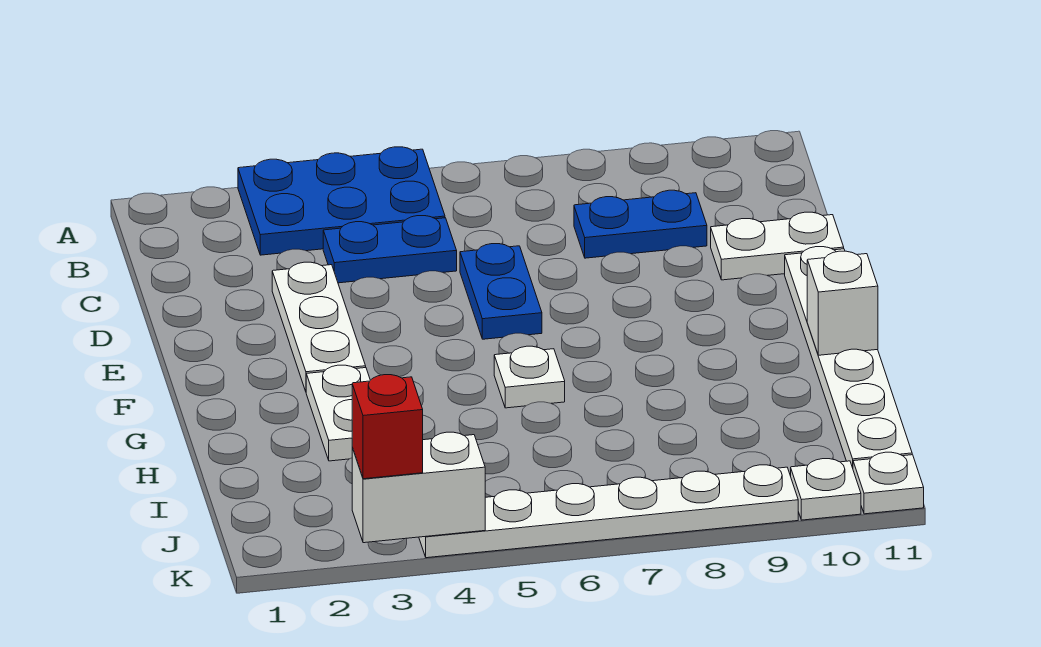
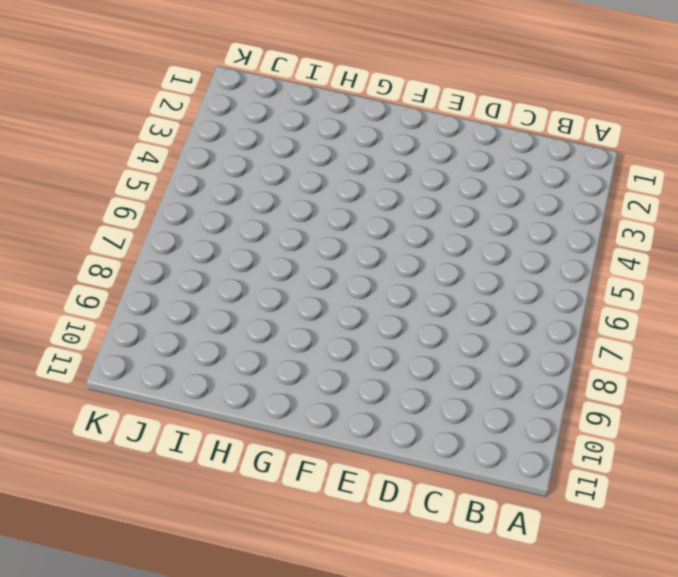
none -> blue plate A3:B5 level 1
none -> blue plate C4:C5 level 1
none -> blue plate C8:C9 level 1

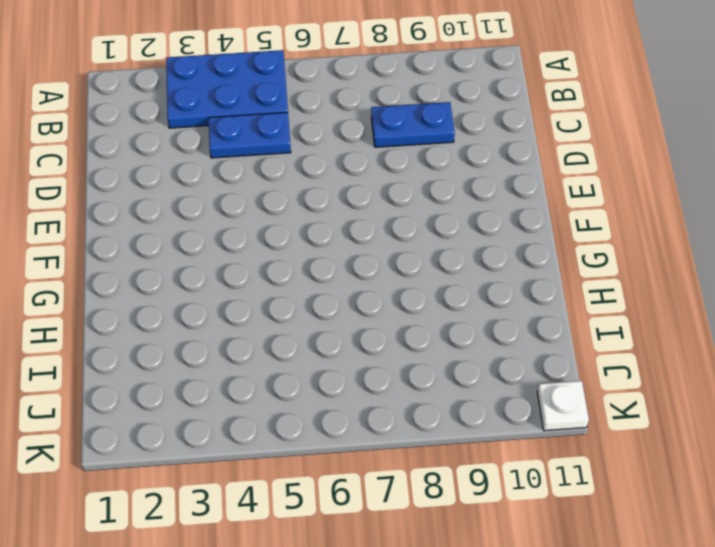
none -> white plate D3:F3 level 1
none -> blue plate D6:E6 level 1
none -> white plate D10:D11 level 1

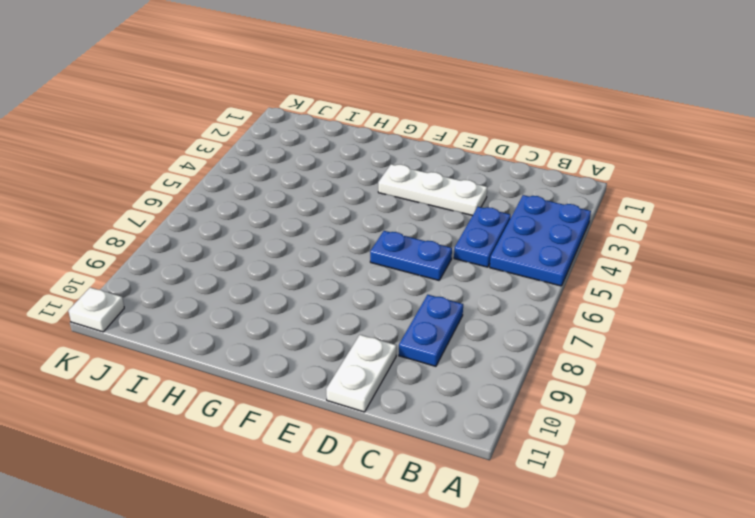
none -> white plate E11:J11 level 1
none -> white plate G3:H3 level 1
none -> white plate G6 level 1

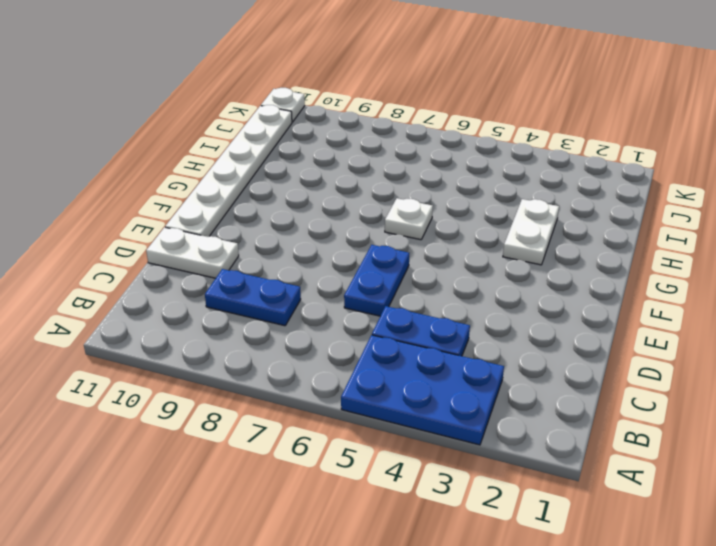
none -> white plate D3:F3 level 1
none -> white plate K4:K9 level 1
none -> white plate K10 level 1

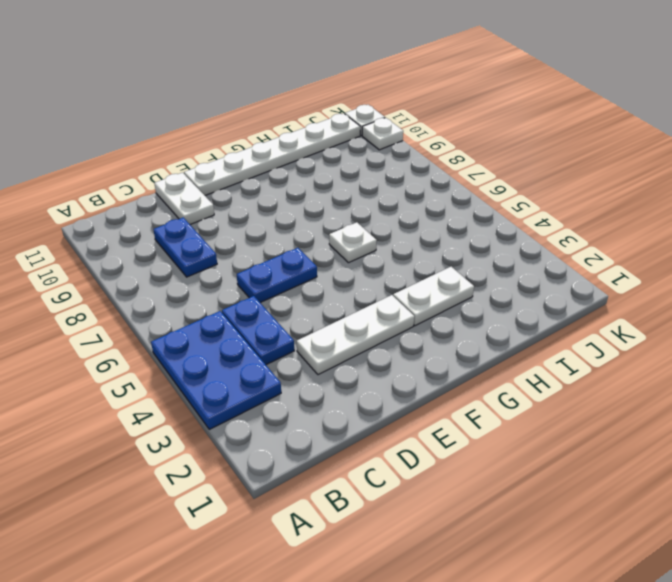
none -> white plate K4:K9 level 1
none -> white brick G11 level 2
none -> white brick K3:K4 level 2

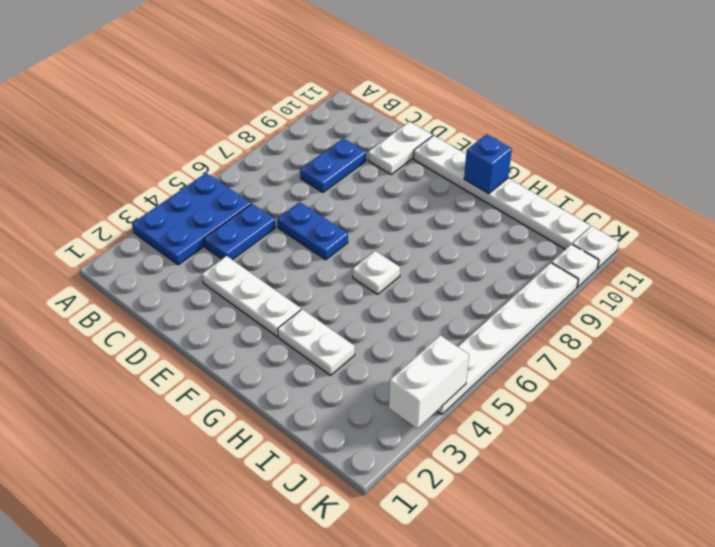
blue brick G11 level 2 -> white brick G11 level 2
none -> red brick K3 level 3

